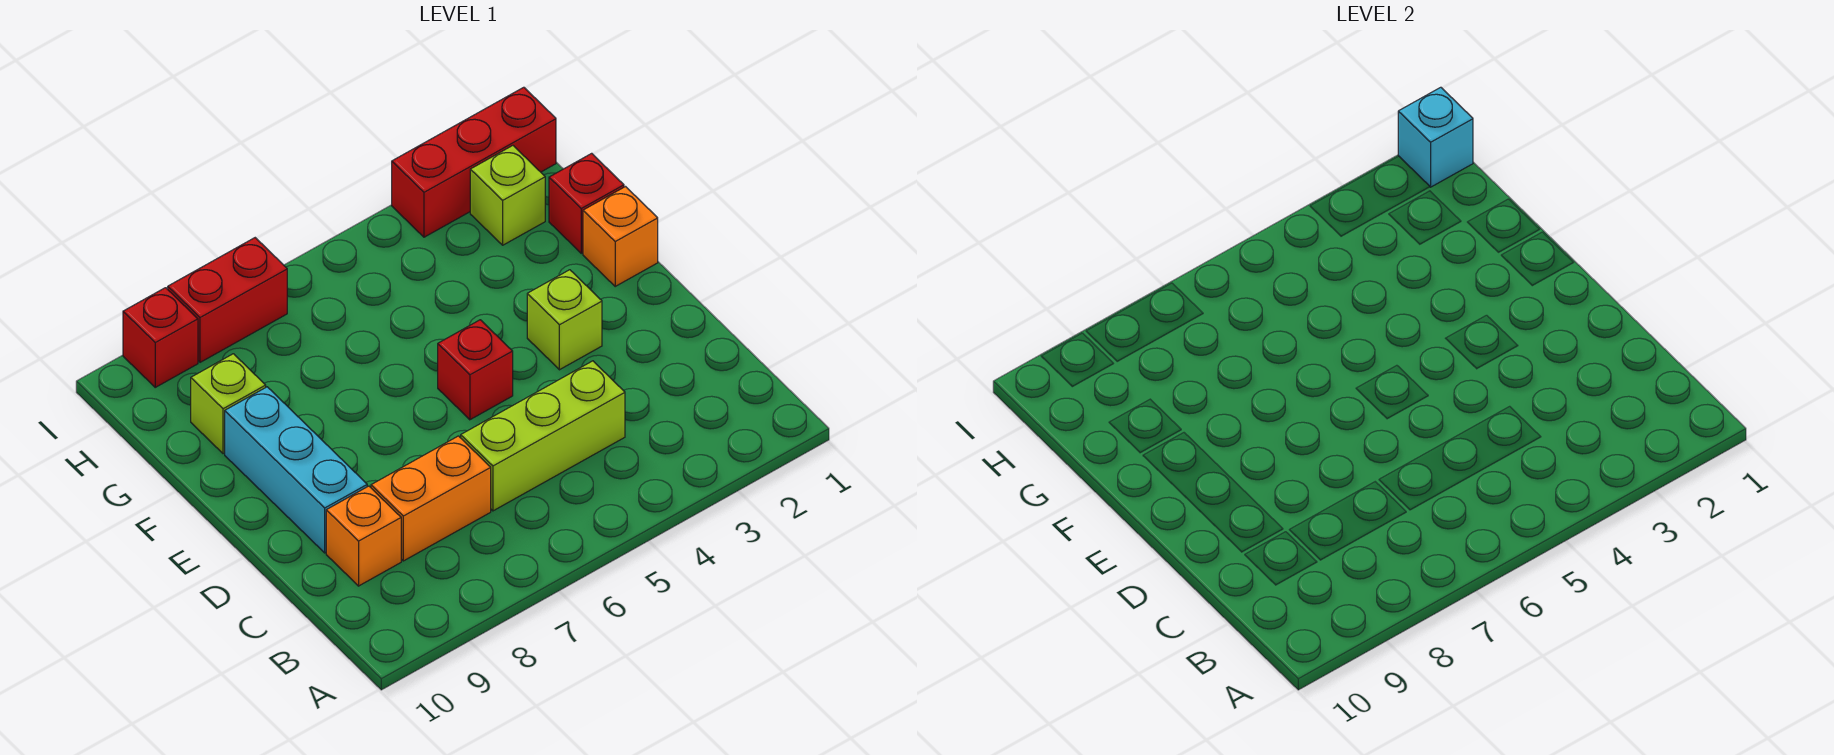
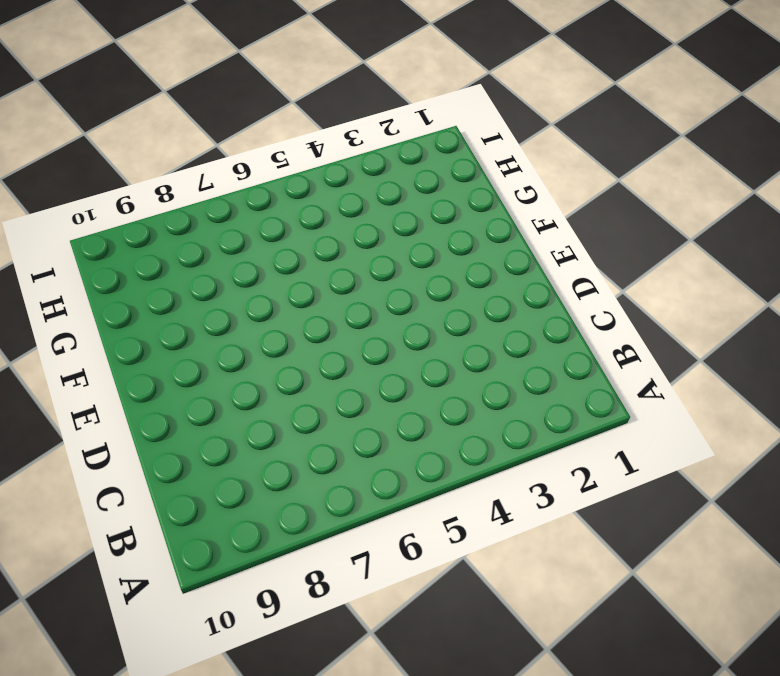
none -> lime brick C4:C6 level 1
none -> orange brick C7:C8 level 1
none -> orange brick C9 level 1

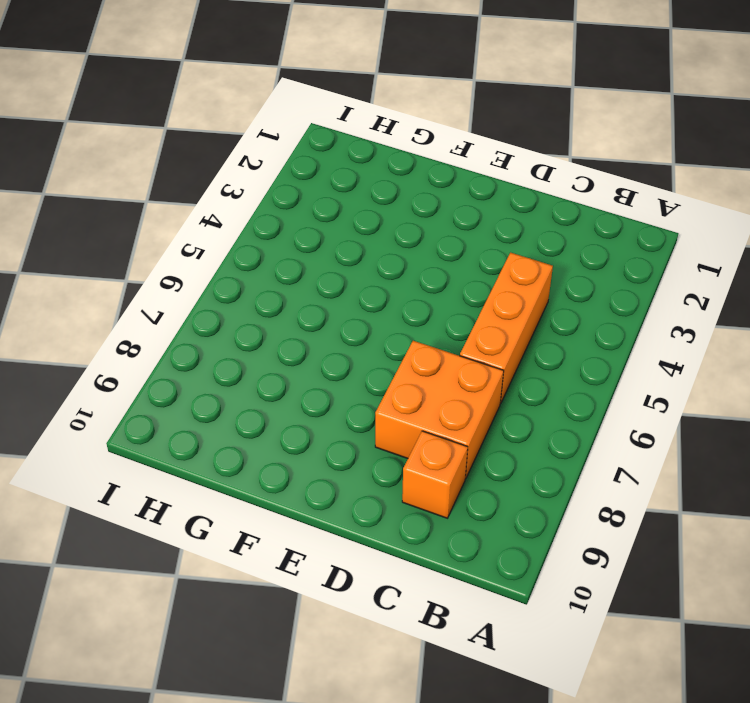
orange brick C4:C6 level 1 -> lime brick C4:C6 level 1
orange brick C7:D8 level 1 -> orange brick C7:C8 level 1
none -> cyan brick D9:F9 level 1
none -> lime brick E3 level 1
none -> red brick E5 level 1

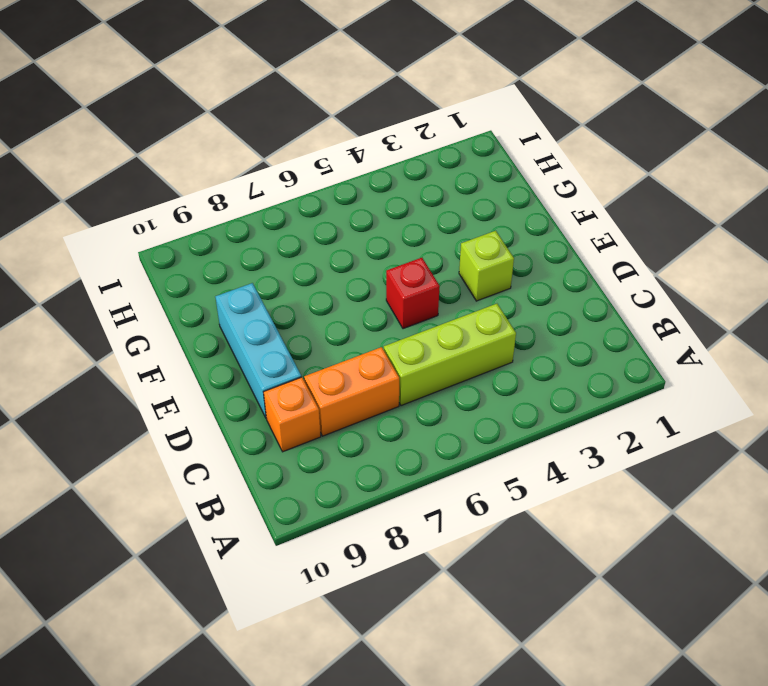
none -> orange brick F1 level 1
none -> red brick G1 level 1
none -> lime brick G9 level 1

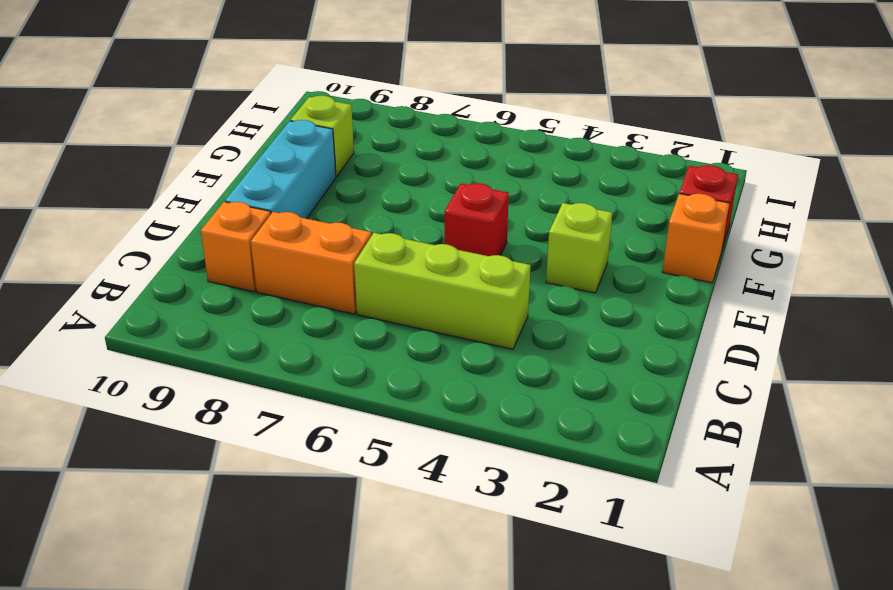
none -> lime brick H2 level 1
none -> red brick I1:I3 level 1
none -> red brick I7:I8 level 1

